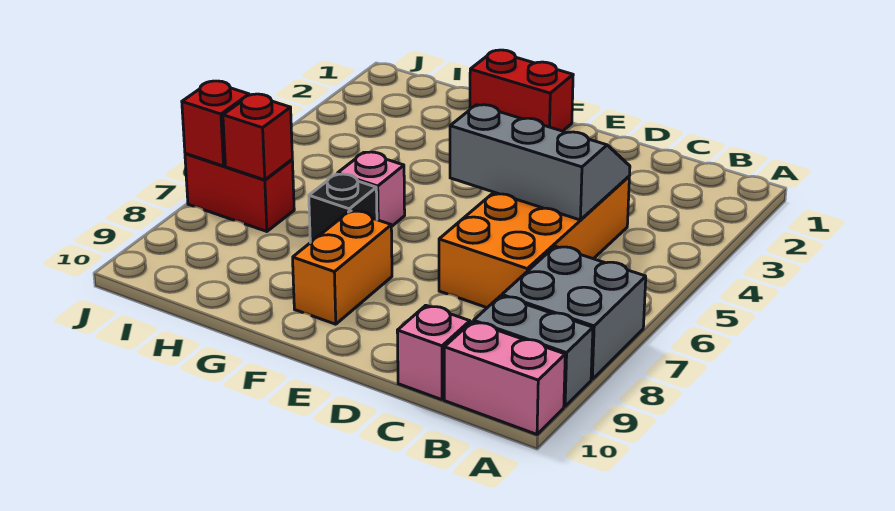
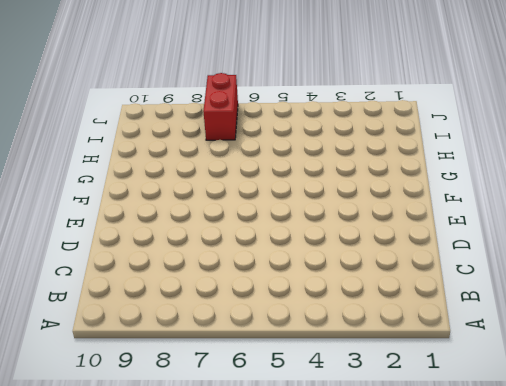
none -> grey brick A7:B8 level 1
none -> grey brick A9:B9 level 1
none -> pink brick A10:B10 level 1

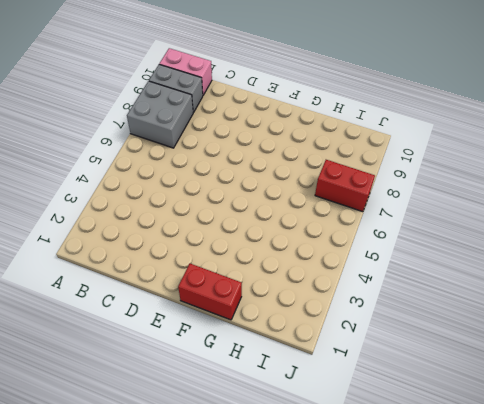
none -> orange brick C4:D7 level 1
none -> pink brick C10 level 1
none -> orange brick F8:F9 level 1

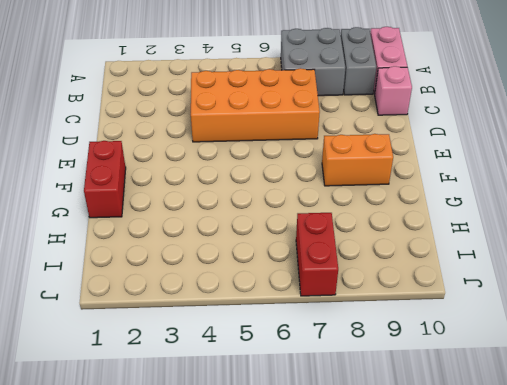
none -> pink brick G6 level 1
none -> black brick G7 level 1
none -> grey slope C4:E5 level 2 top 5

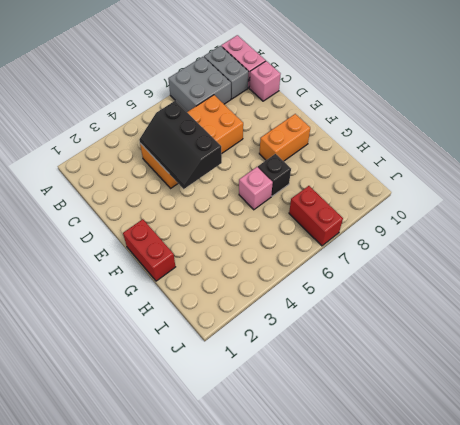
black slope C4:E5 level 2 top 5 -> grey slope C4:E5 level 2 top 5
none -> red brick I7 level 2
none -> red brick J7 level 2

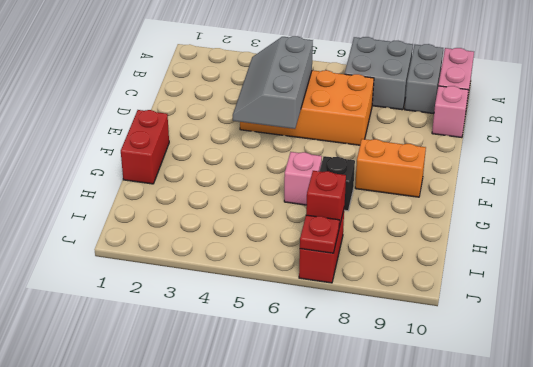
red plate J7 level 2 -> red brick J7 level 2

